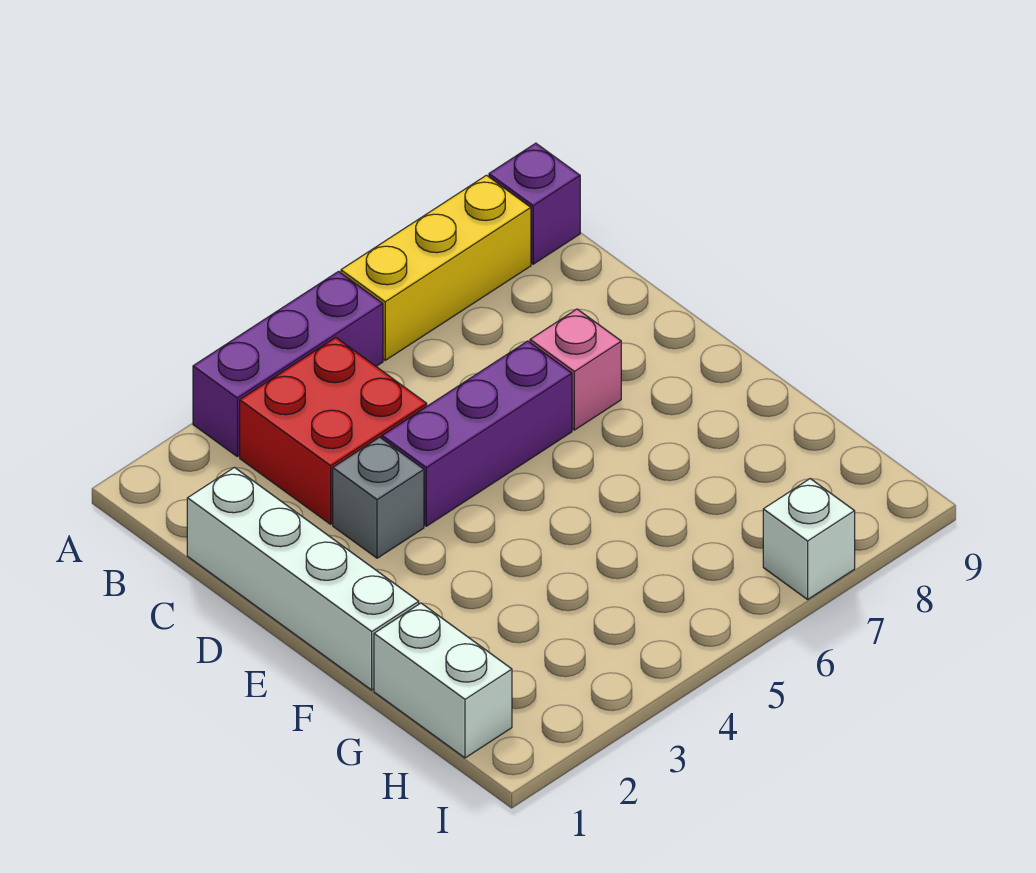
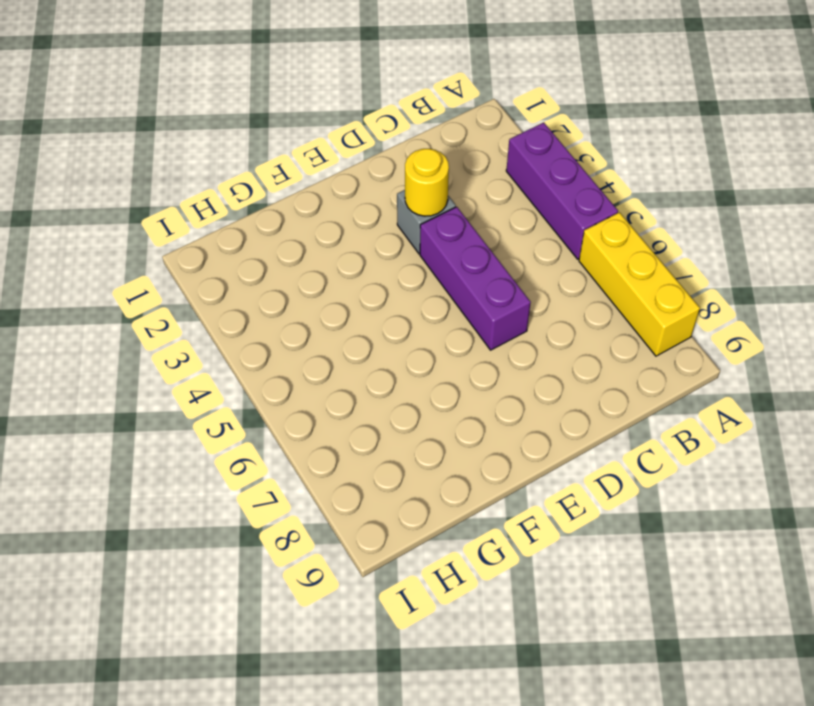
yellow round brick D3 level 2 -> none
none -> purple brick A9 level 1
none -> red brick B3:C4 level 1

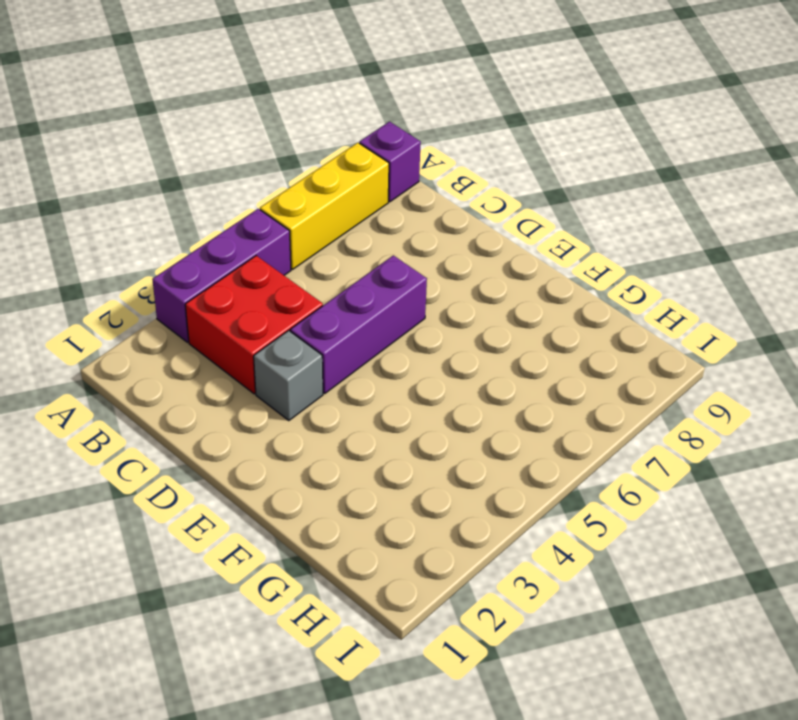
none -> white brick C1:F1 level 1
none -> pink brick D7 level 1

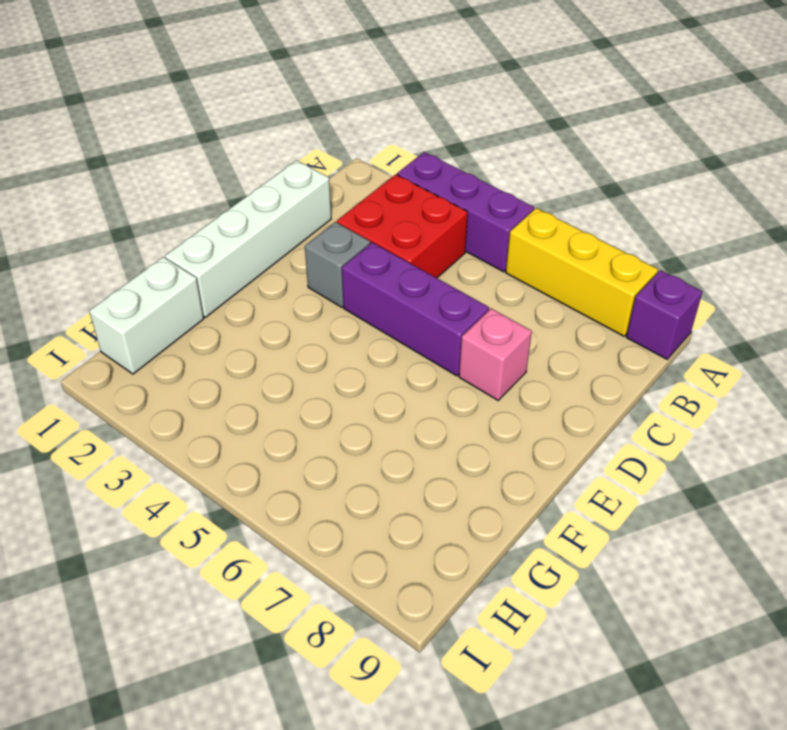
none -> white brick I7 level 1

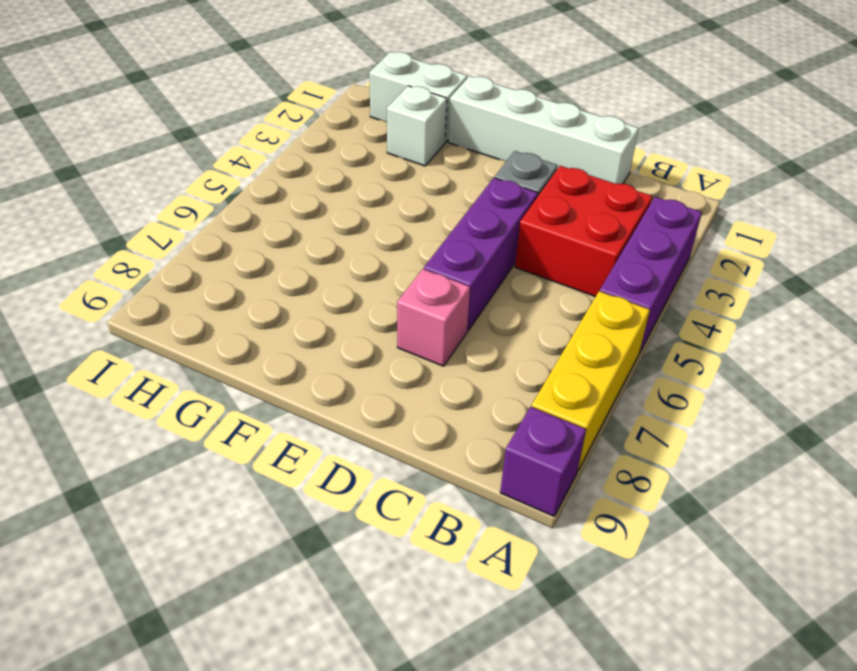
white brick G2 level 1 -> white brick I7 level 1

